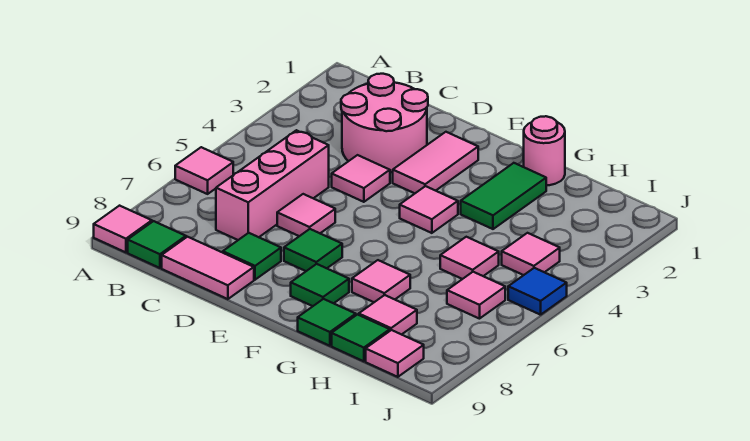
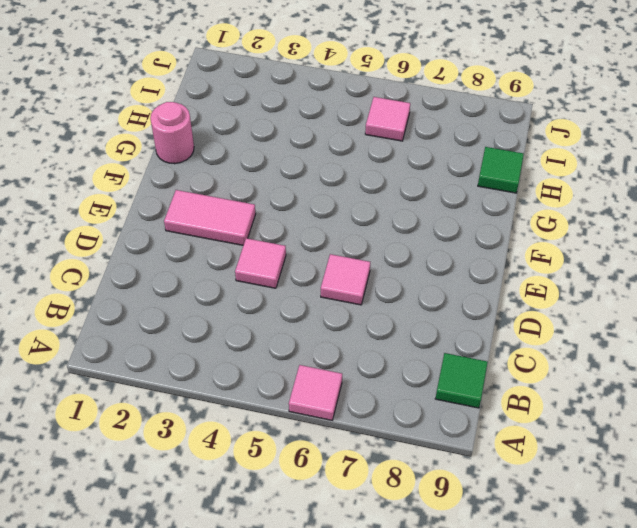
none -> pink tile A9 level 1
none -> pink round brick C2:D3 level 1
none -> pink brick C5:C7 level 1

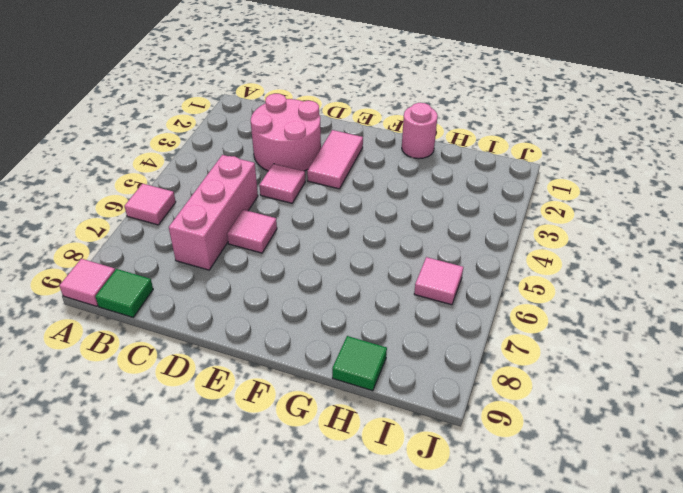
none -> pink tile C9:D9 level 1
none -> green tile D8 level 1
none -> green tile E7 level 1

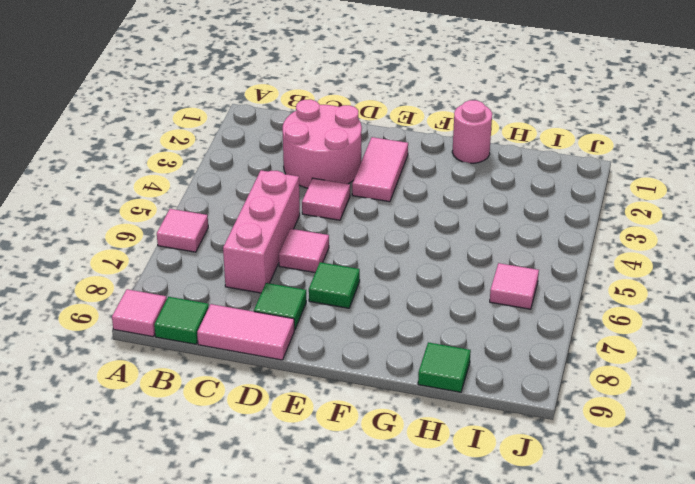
none -> pink tile F4 level 1
none -> green tile F8 level 1
none -> green tile G2:G3 level 1

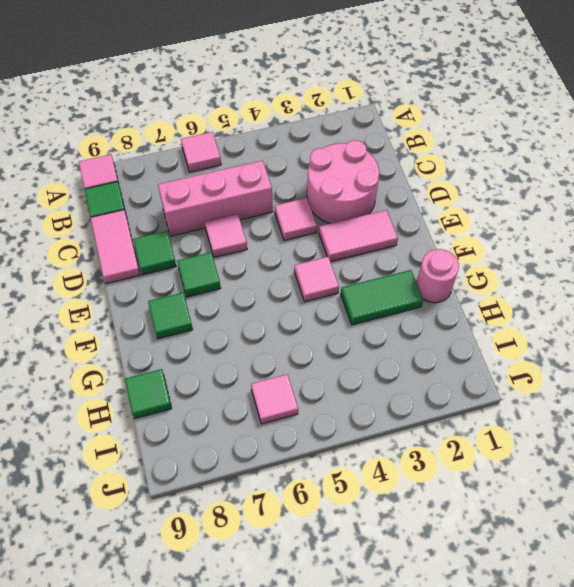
none -> pink tile G7 level 1
none -> green tile G9 level 1
none -> pink tile H5 level 1

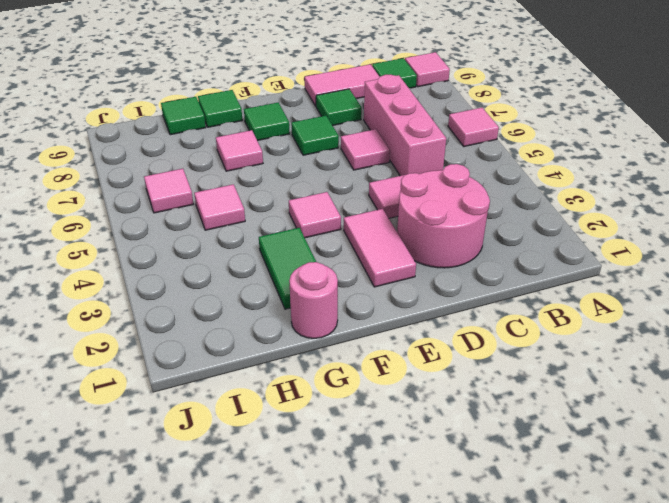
none -> pink tile H8 level 1
none -> pink tile I4 level 1
none -> pink tile I9 level 1

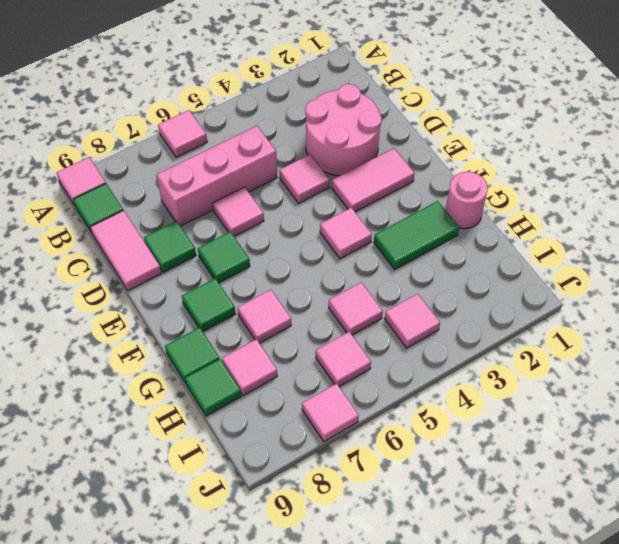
pink tile J7 level 1 -> pink tile I9 level 1
none -> blue tile J5 level 1

